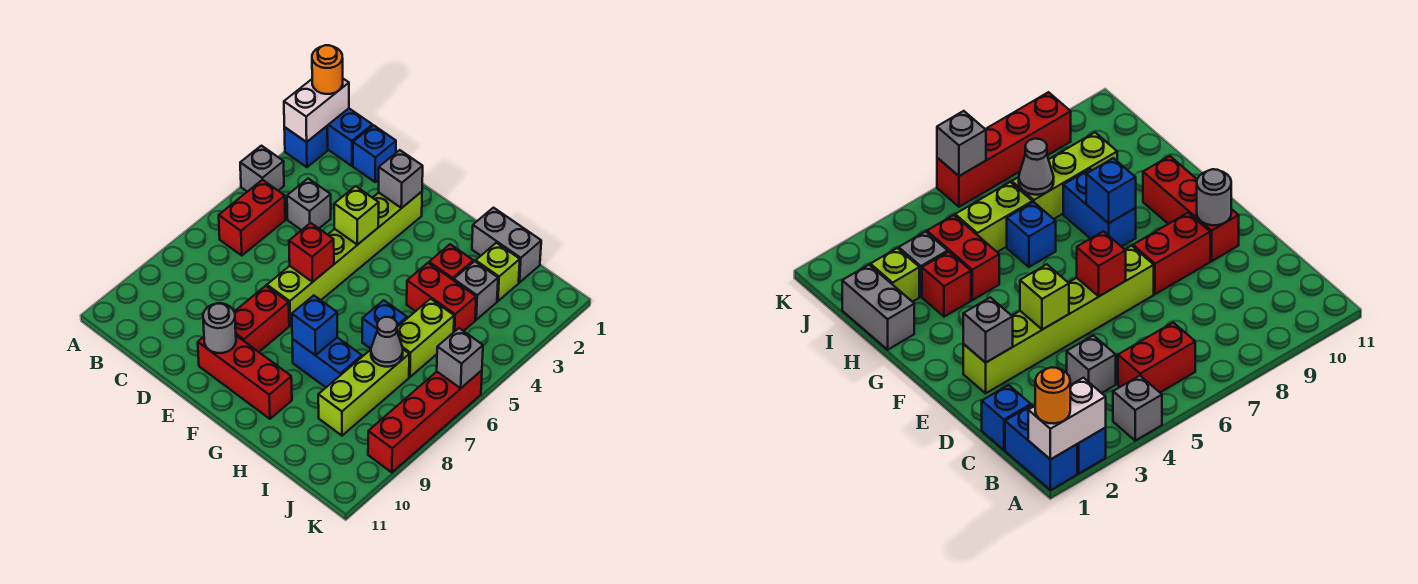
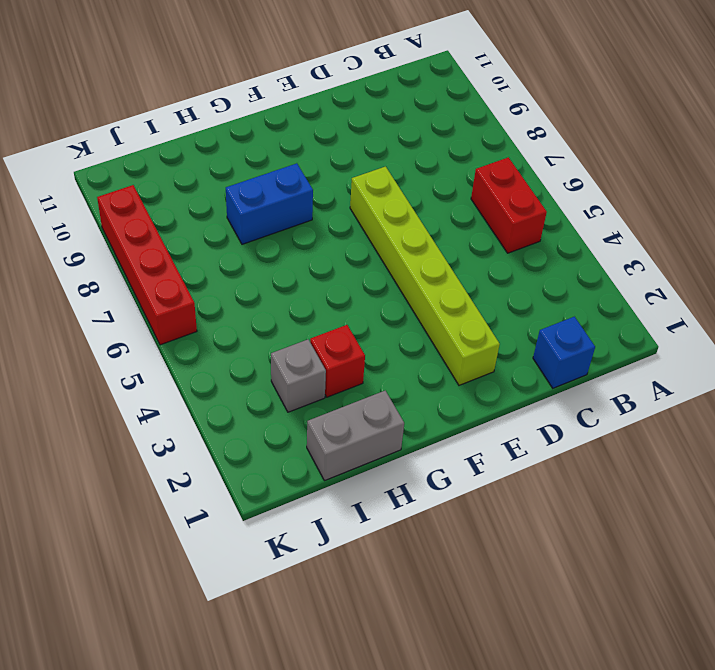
none -> blue brick A1:B1 level 1
none -> blue brick A2 level 1
none -> grey brick A4 level 1

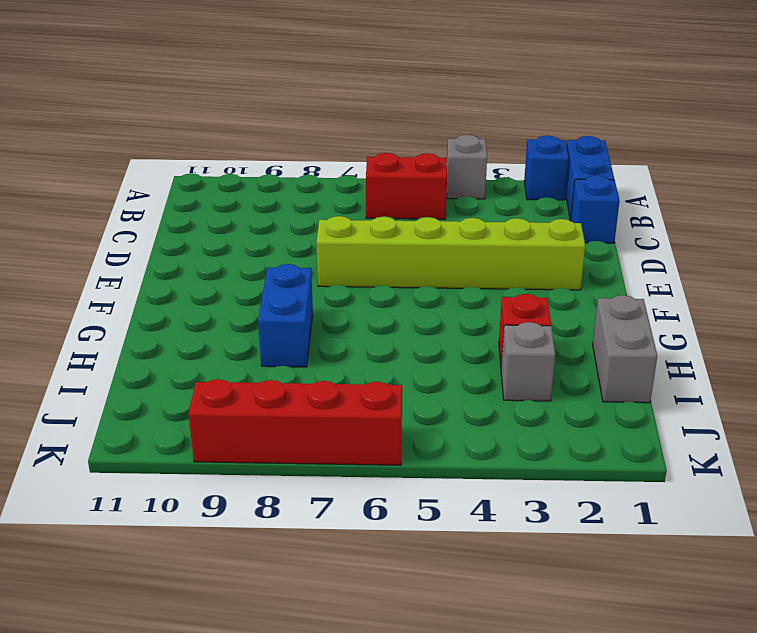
none -> grey brick C4 level 1
none -> red brick E8:E9 level 1
none -> red brick E10:G10 level 1

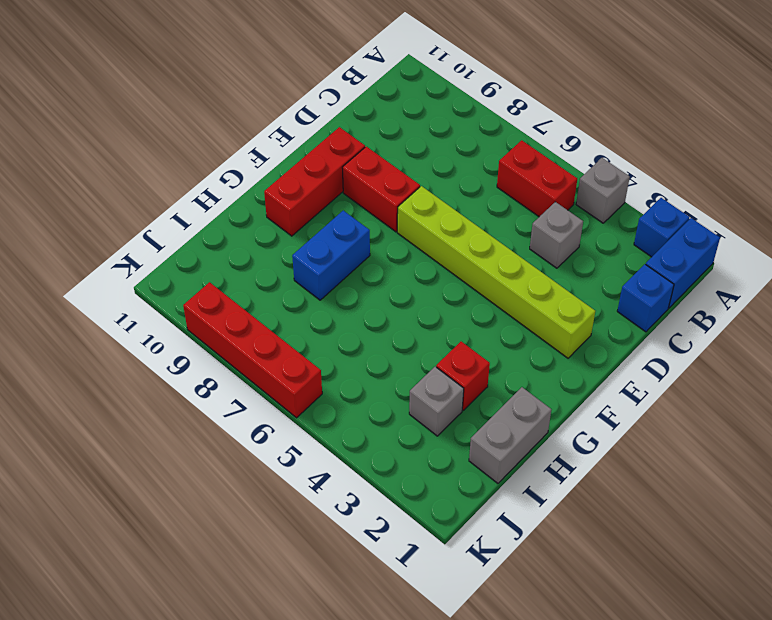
none -> red brick H4:I4 level 1
none -> blue brick H6 level 1
none -> lime brick I2 level 1

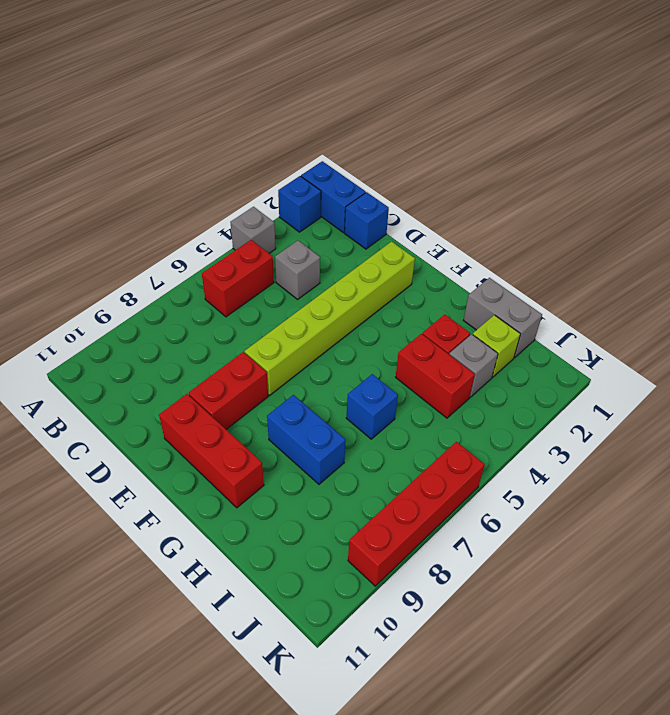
none -> lime brick I5:I6 level 1
none -> lime brick I7:I9 level 1
none -> white brick A1:A2 level 2

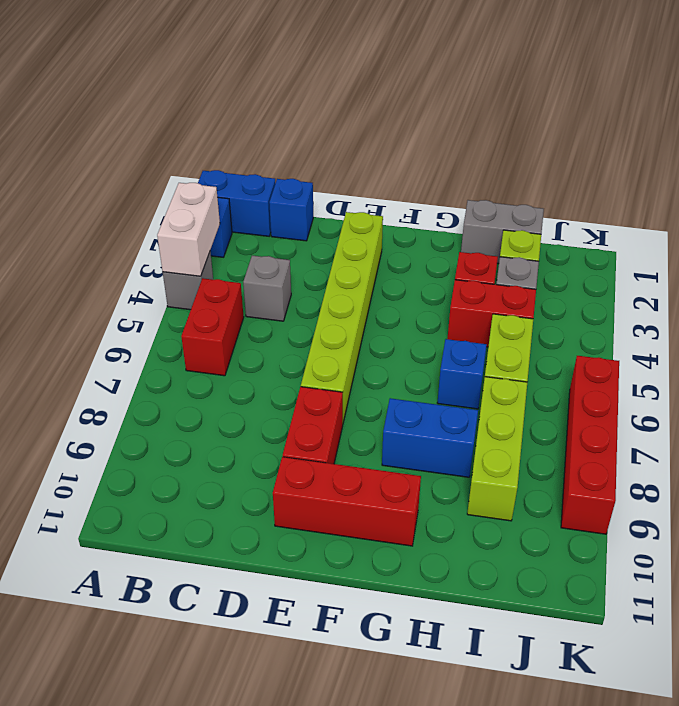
white brick A3:A4 level 2 -> white brick A1:A2 level 2
none -> grey brick E2 level 2
none -> lime brick E4 level 2
none -> red brick E6 level 2

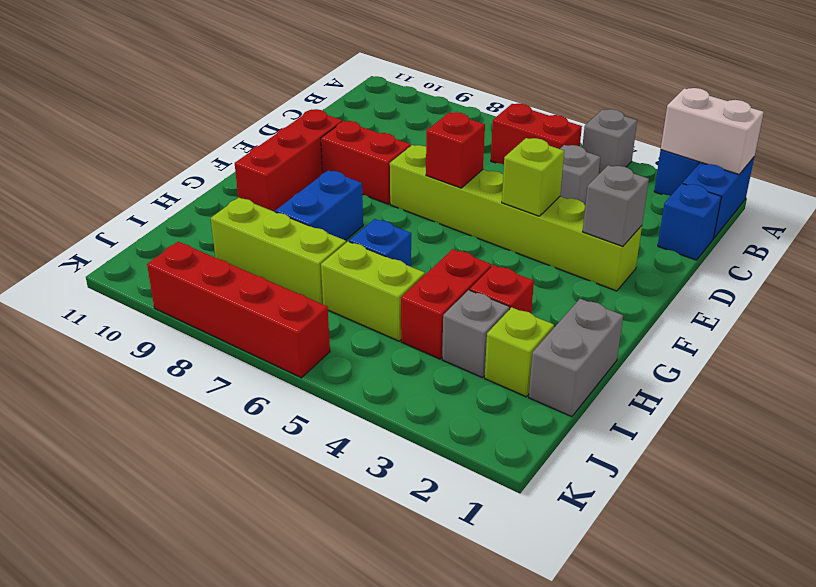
none -> grey round brick E10 level 2
none -> blue brick G8 level 2
none -> grey cone I7 level 2

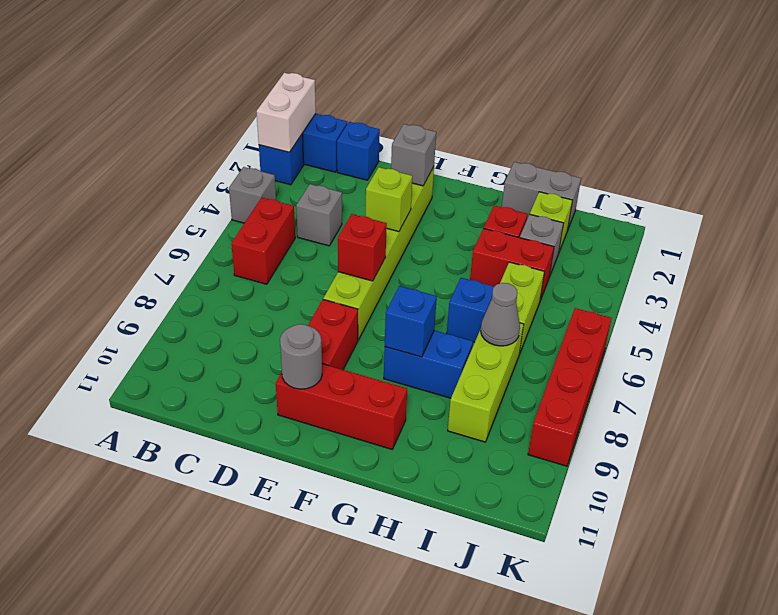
none -> grey brick K6 level 2
none -> orange round brick A1 level 3

